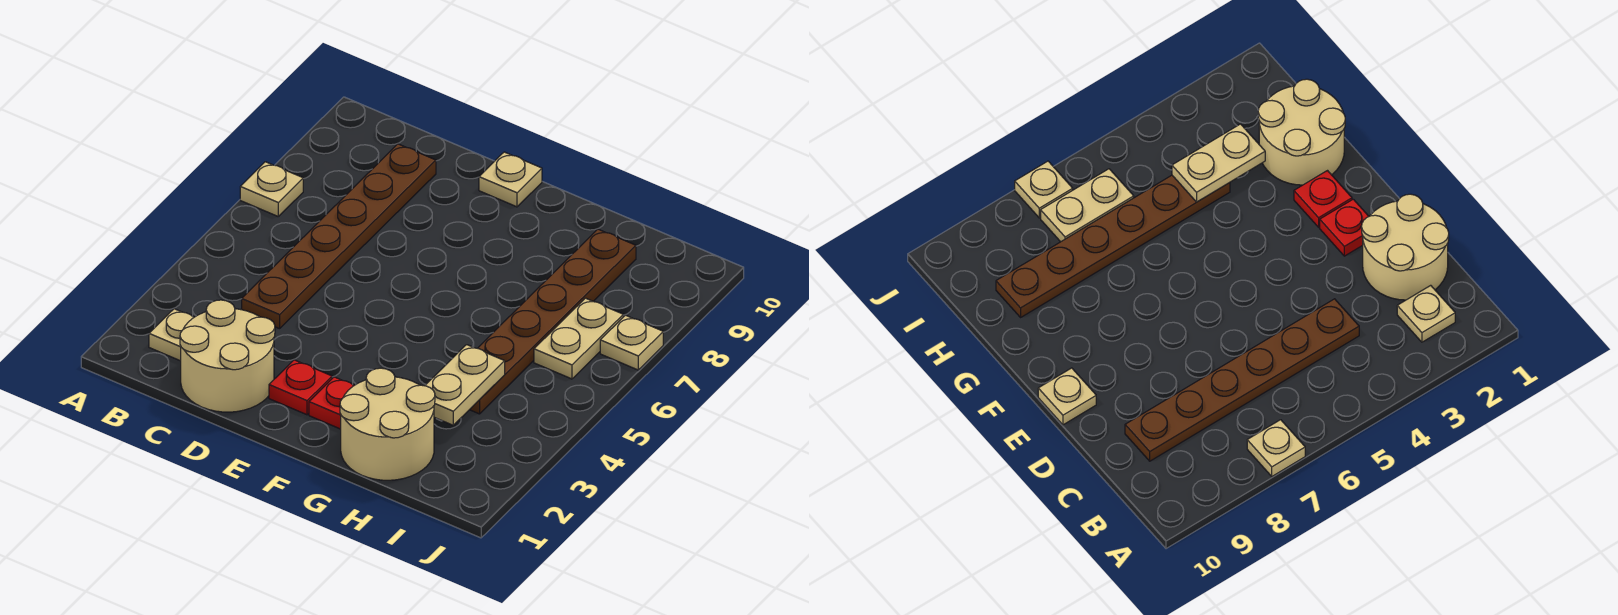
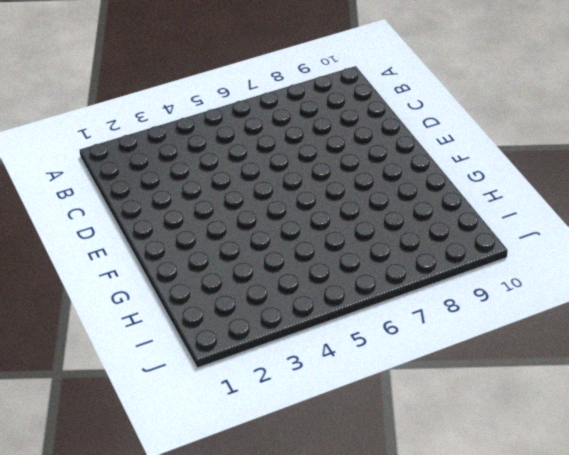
none -> tan plate A7 level 1
none -> tan plate B2 level 1
none -> tan round brick C1:D2 level 1

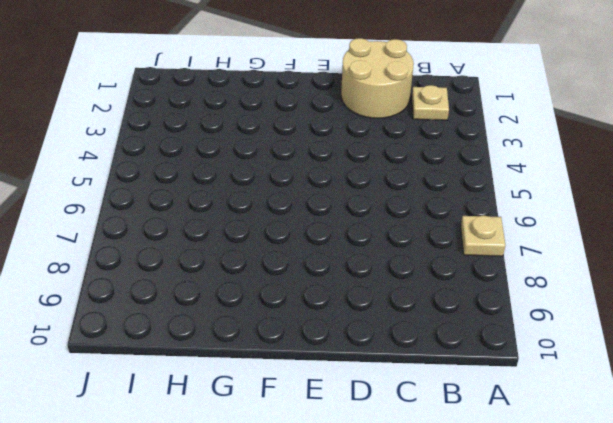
none -> brown plate C4:C9 level 1
none -> red plate E2 level 1
none -> tan plate E10 level 1

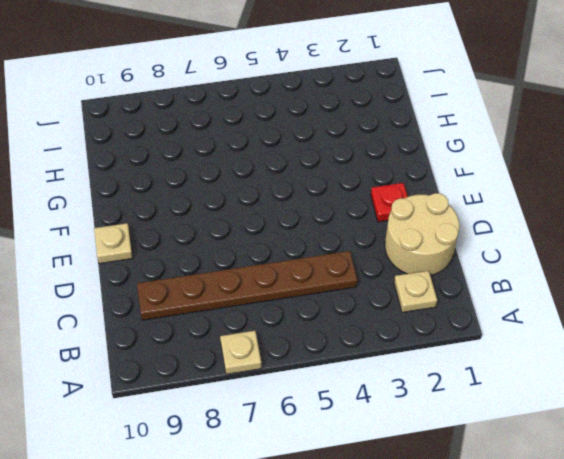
none -> red plate F2 level 1
none -> tan round brick G1:H2 level 1
none -> brown plate H4:H9 level 1

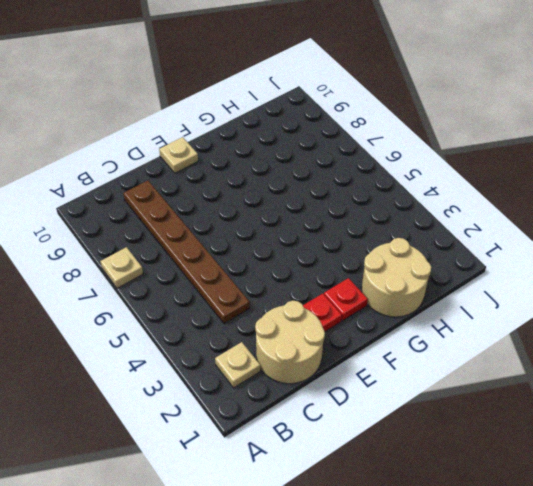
none -> brown plate H4:H9 level 1
none -> tan plate I6:I7 level 1
none -> tan plate J7 level 1

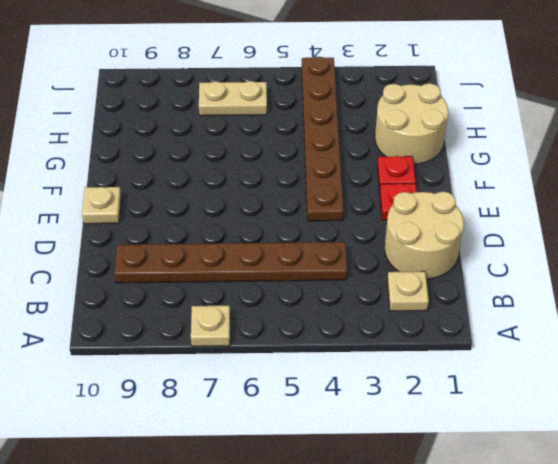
brown plate E4:J4 level 1 -> brown plate H4:H9 level 1
none -> tan plate J7 level 1
none -> tan plate H3:H4 level 2

